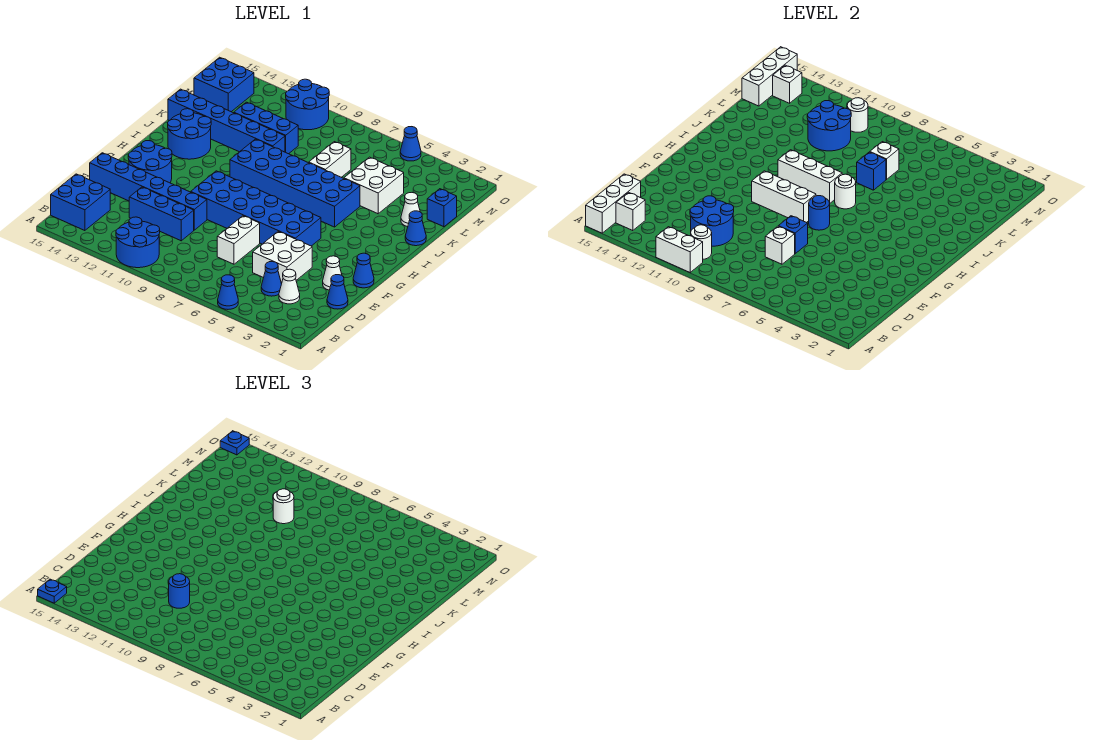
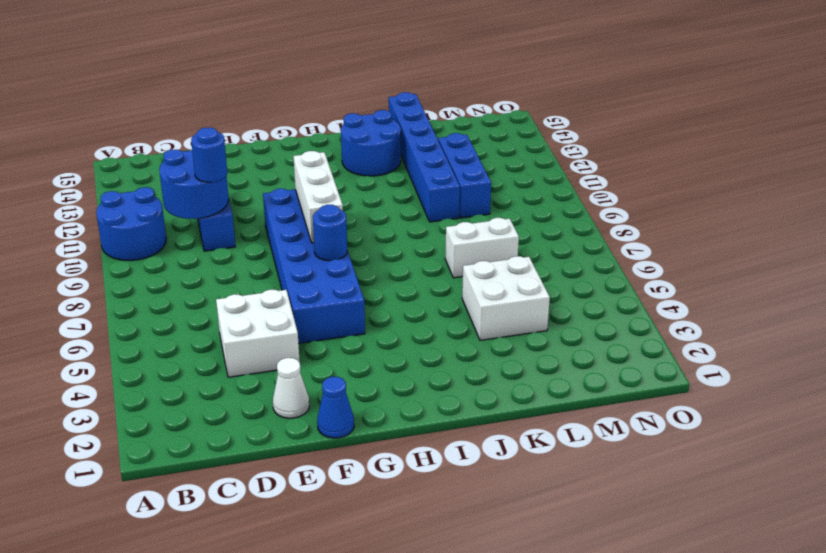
none -> blue cone A5 level 1
none -> blue brick B14:C15 level 1
none -> white cone C3 level 1
none -> blue cone C4 level 1

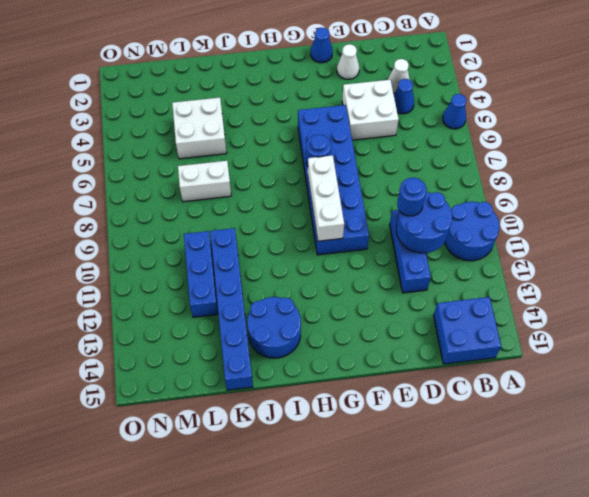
none -> blue cone D1 level 1
none -> white brick D7:E7 level 1
none -> blue brick E10:E15 level 1
none -> blue round brick F13:G14 level 1

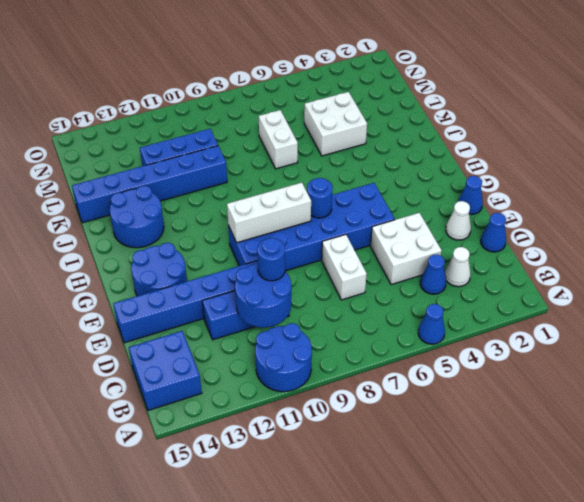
none -> blue brick I5:J10 level 1
none -> blue cone J1 level 1
none -> white cone K2 level 1
none -> blue brick L1 level 1

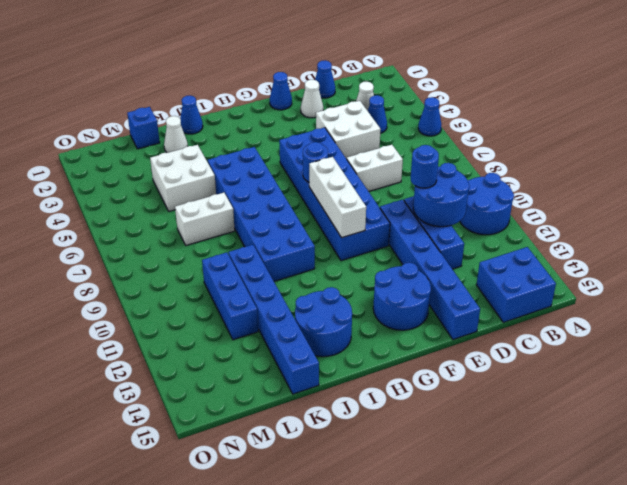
none -> blue brick M14:N15 level 1
none -> blue round brick N10:O11 level 1
none -> blue cone O5 level 1
none -> white brick A10:A11 level 2

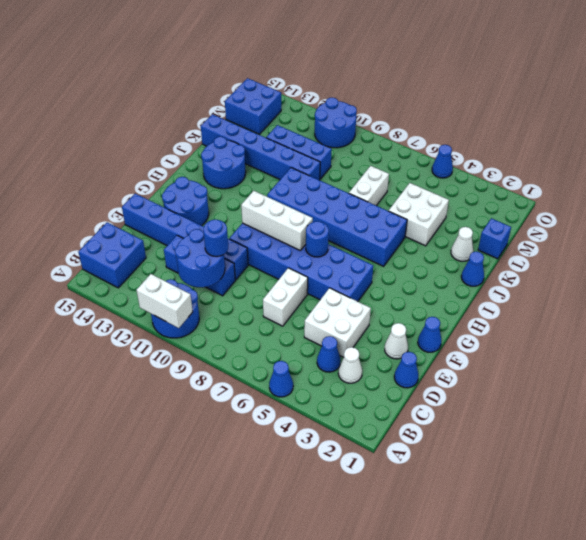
none -> white brick A15:C15 level 2
none -> white round brick B10 level 2
none -> white brick B14 level 2
none -> white brick D7 level 2

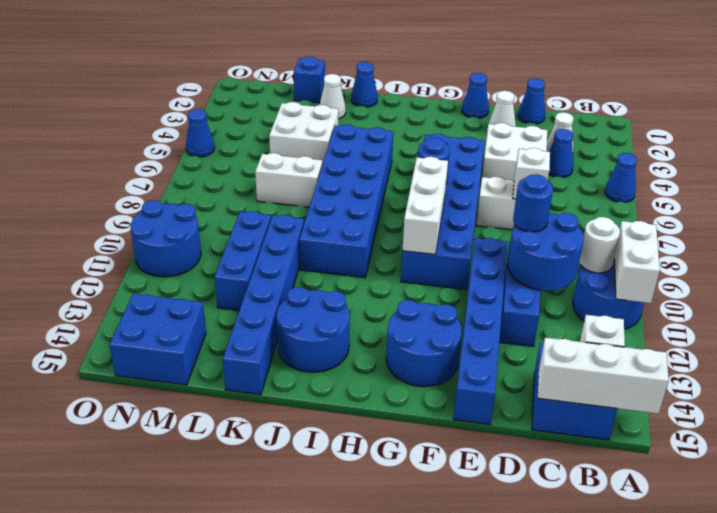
none -> blue brick E7 level 2
none -> white round brick I7 level 2
none -> white brick I8:I10 level 2
none -> blue brick K7 level 2

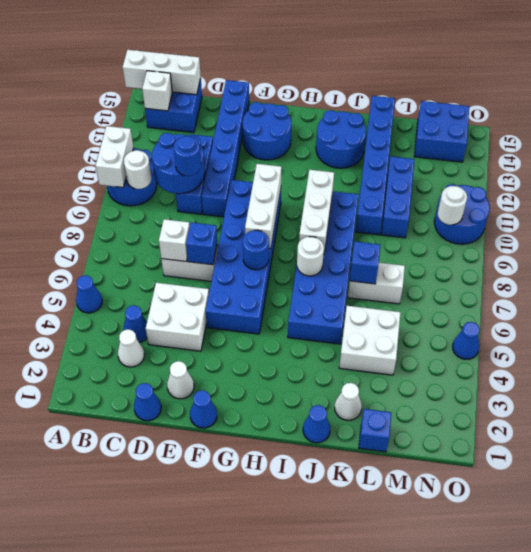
none -> white brick L7 level 2
none -> blue round brick L10:M11 level 2
none -> white brick M15:O15 level 2
none -> white brick N14 level 2

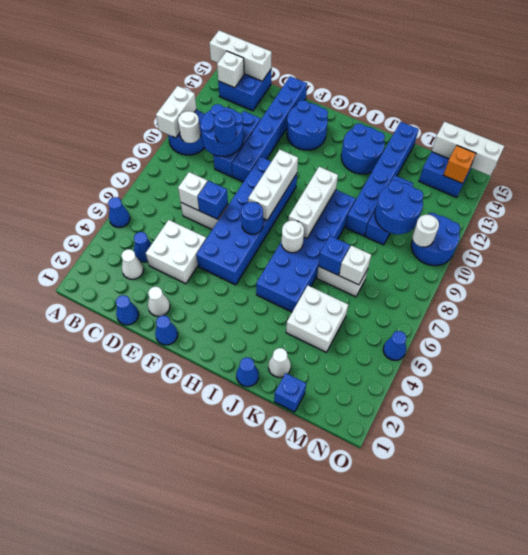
orange brick N14 level 2 -> white brick N14 level 2
none -> blue plate A15 level 3
none -> white round brick L10 level 3
none -> blue plate O15 level 3

